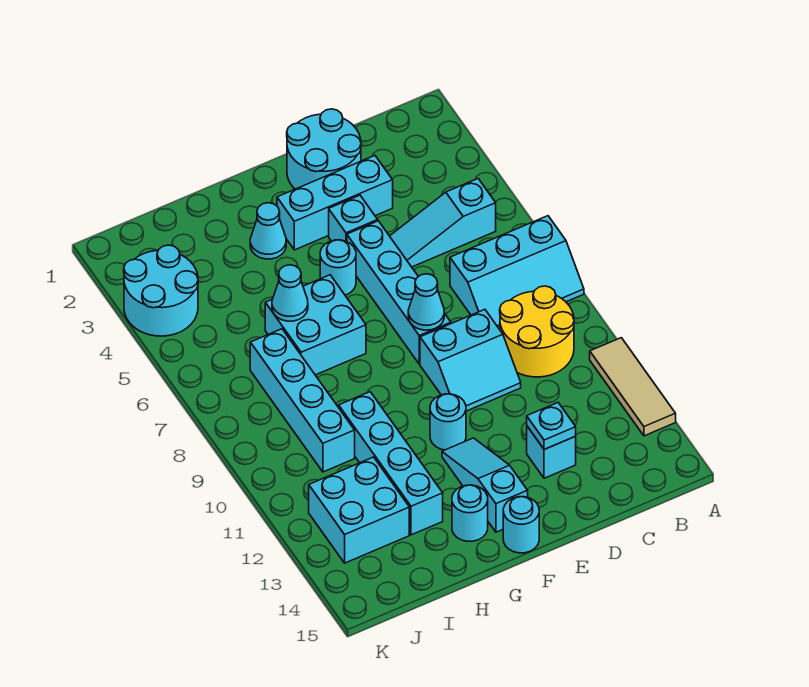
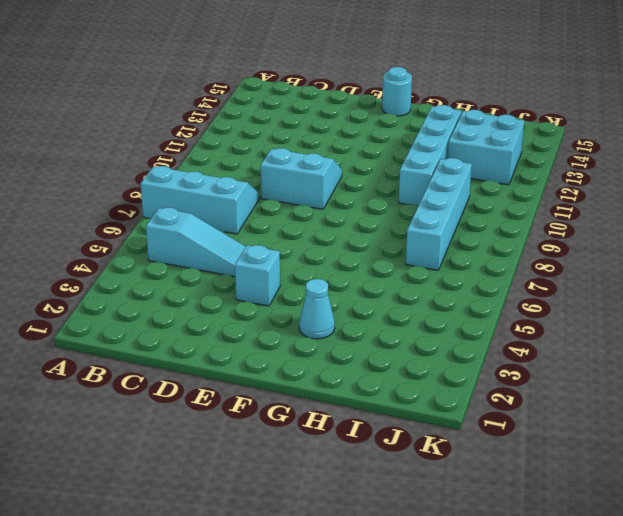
none -> tan tile A11:A13 level 1
none -> yellow round brick B9:C10 level 1
none -> cyan round brick D1:E2 level 1

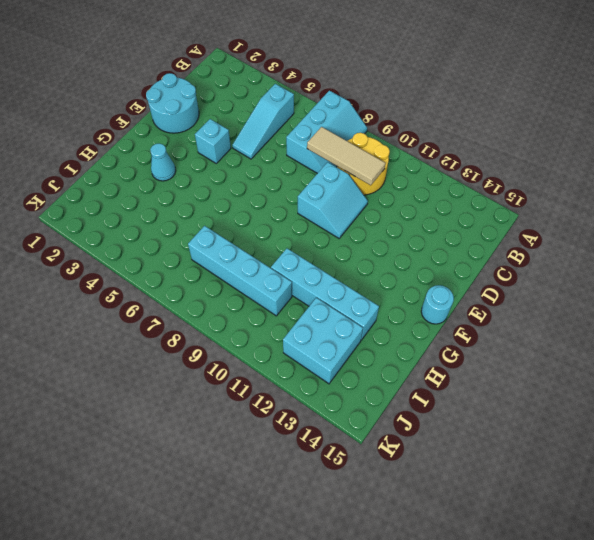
tan tile C8:C10 level 2 -> tan tile A11:A13 level 1
none -> cyan brick D3:F3 level 1
none -> cyan brick D13 level 1
none -> cyan brick E5:E8 level 1

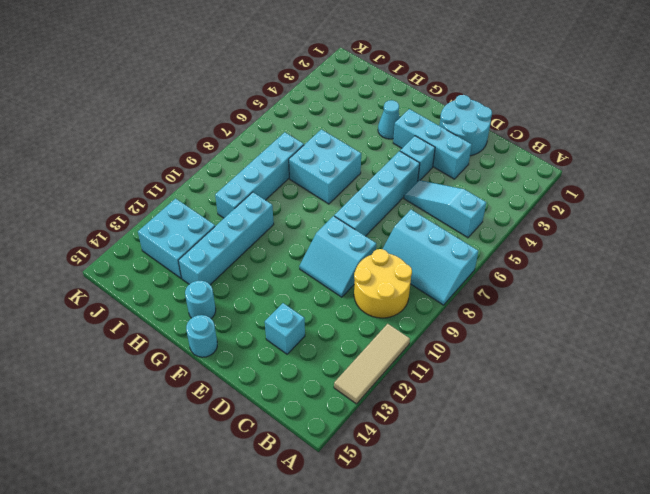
none -> cyan round brick F5 level 1
none -> cyan round brick F11 level 1
none -> cyan slope F12:F14 level 1 top 14

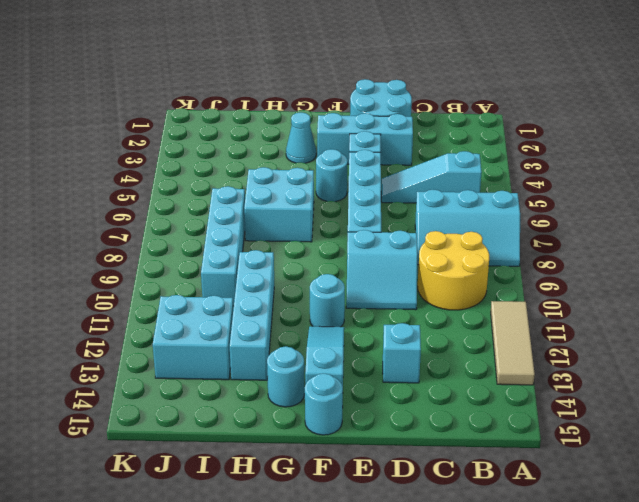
none -> cyan round brick J3:K4 level 1
none -> cyan plate D13 level 2
none -> cyan cone E8 level 2

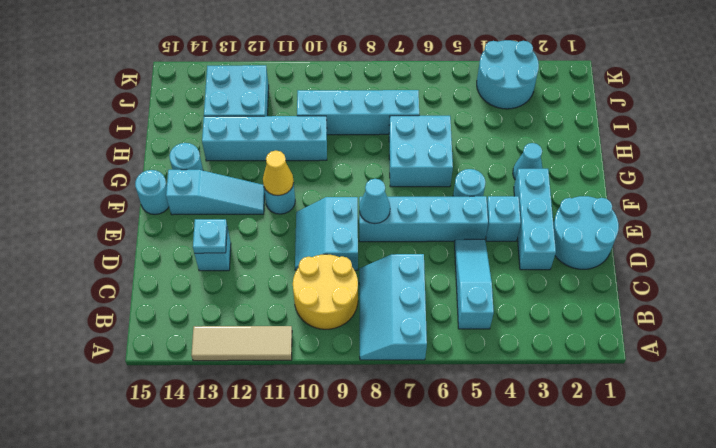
yellow cone F11 level 2 -> none
none -> cyan cone H6 level 2

